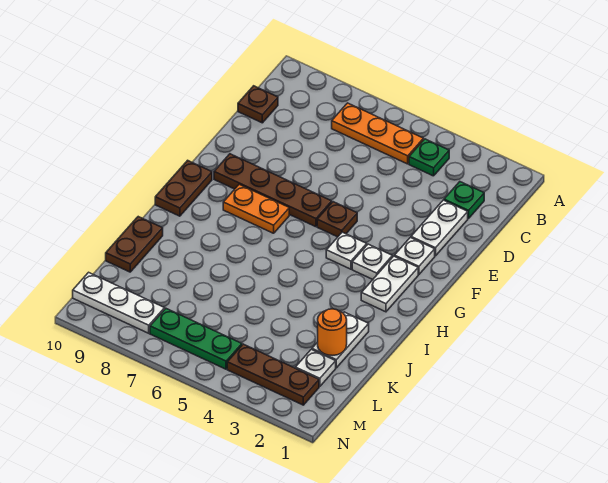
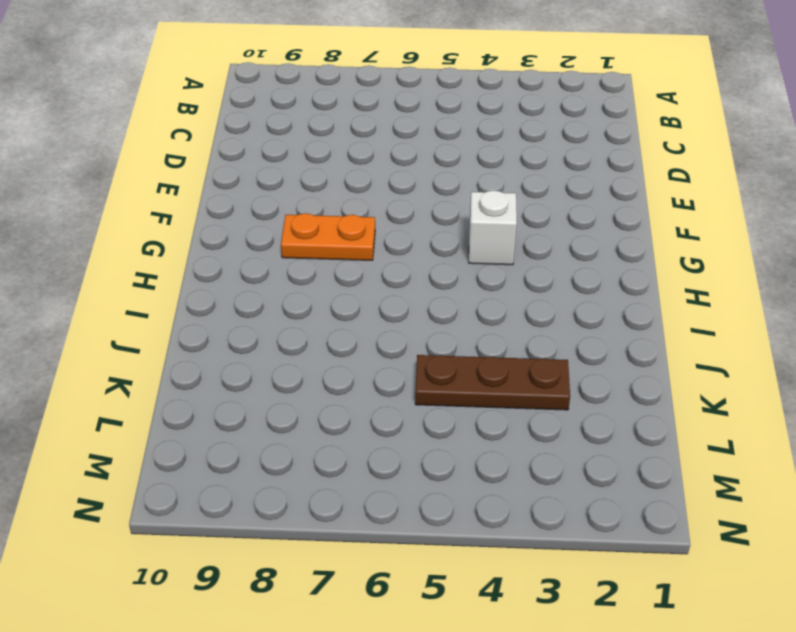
white brick G4 level 1 -> white plate G4 level 1
brown plate K3:K5 level 1 -> brown plate M2:M4 level 1
none -> green plate B4 level 1
none -> orange plate B5:B7 level 1
none -> green plate C2 level 1

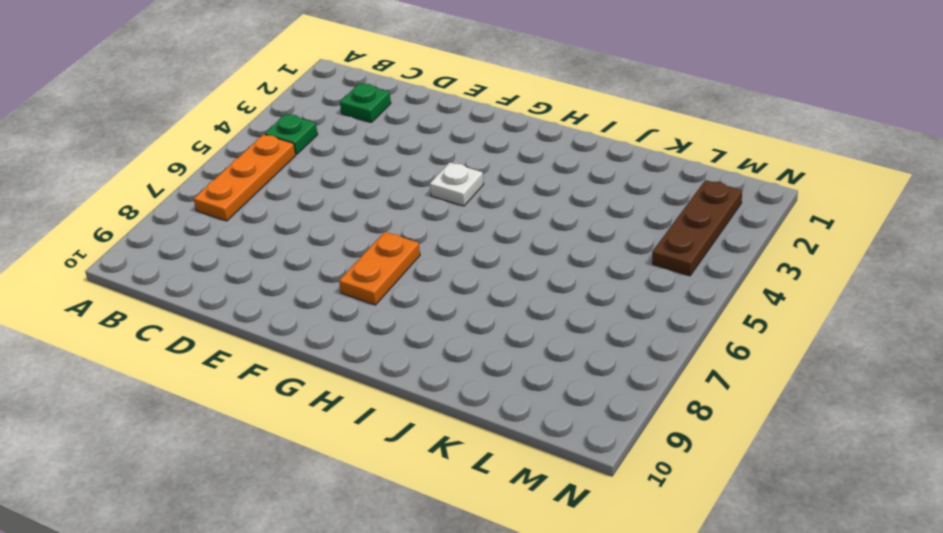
none -> brown plate C10 level 1
none -> white plate D2:E2 level 1
none -> white plate F2 level 1

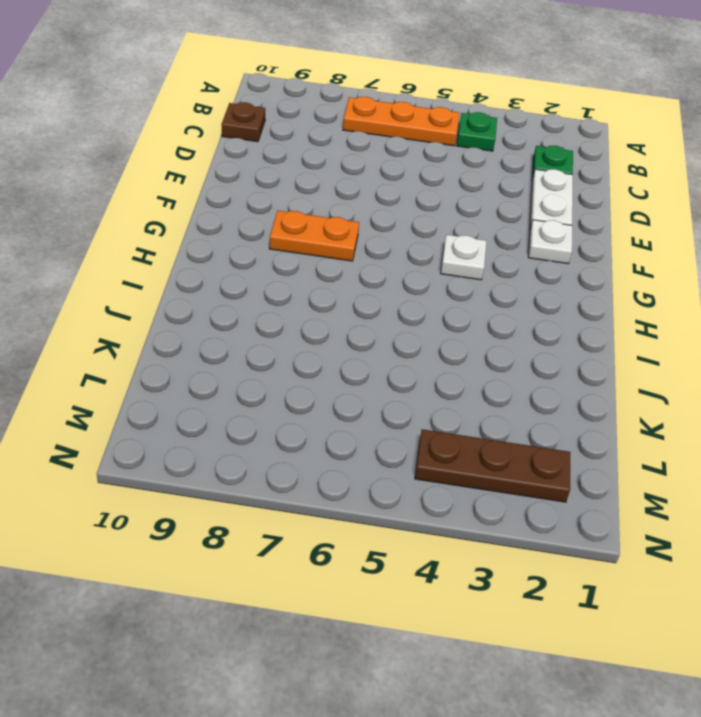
none -> brown plate F5 level 1
none -> brown plate F6:F9 level 1
none -> white plate G2:H2 level 1

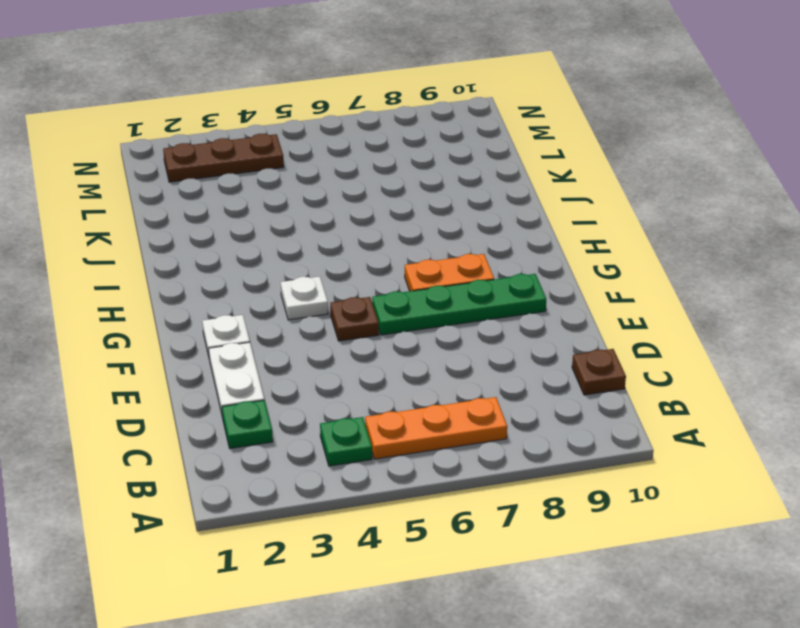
green plate F6:F9 level 1 -> brown plate F6:F9 level 1
none -> white plate G2:H2 level 1
none -> white plate G3 level 1
none -> brown plate G10:H10 level 1

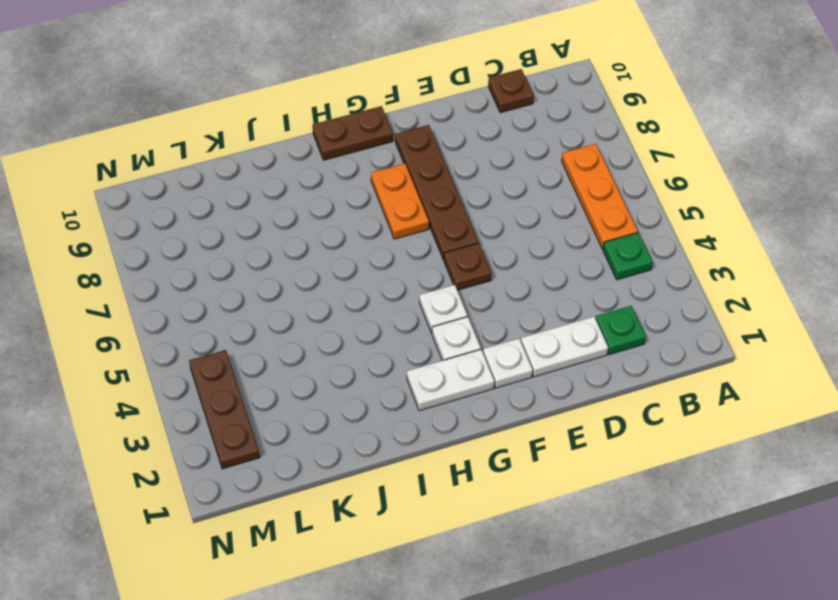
none -> white plate J2:K2 level 1
none -> brown plate J10:K10 level 1
none -> white plate L2 level 1

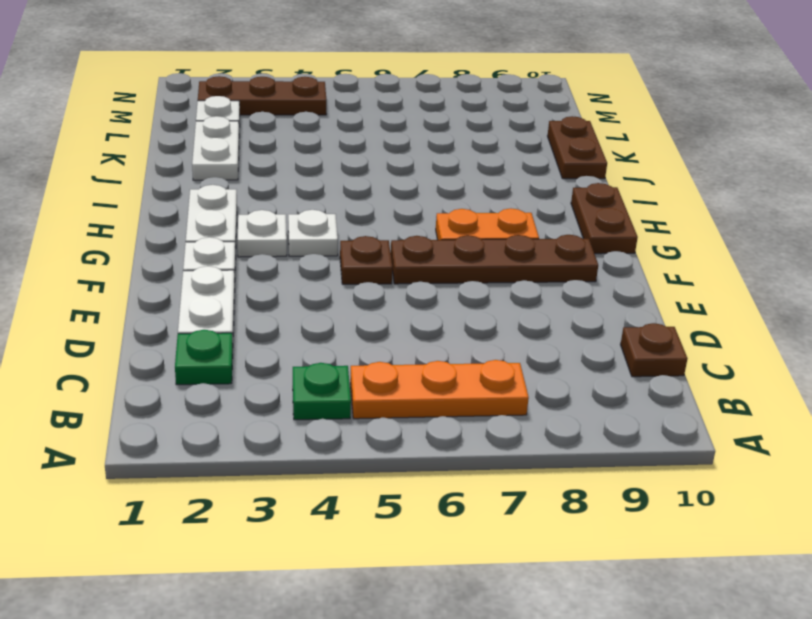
none -> green plate M5:M7 level 1
none -> white plate M8:M10 level 1
none -> orange round brick K2 level 2

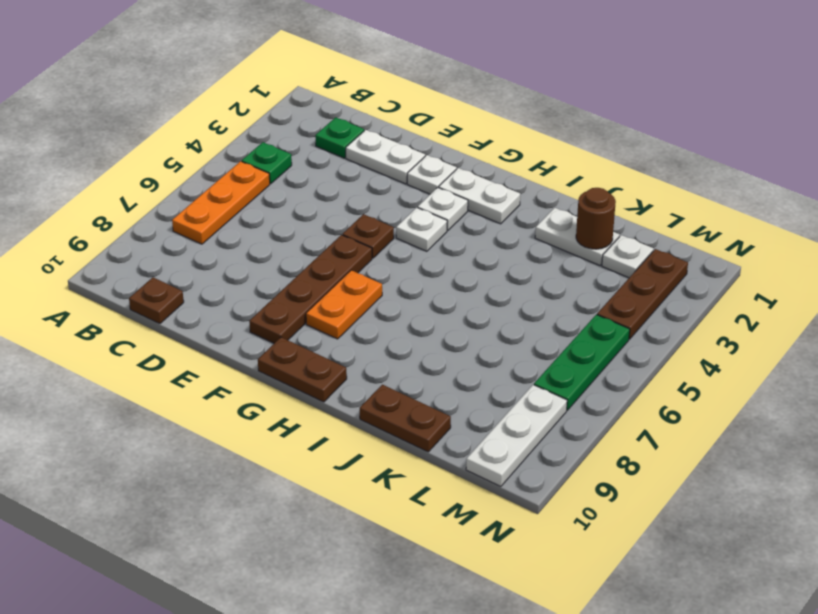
brown round brick K2 level 2 -> orange round brick K2 level 2

